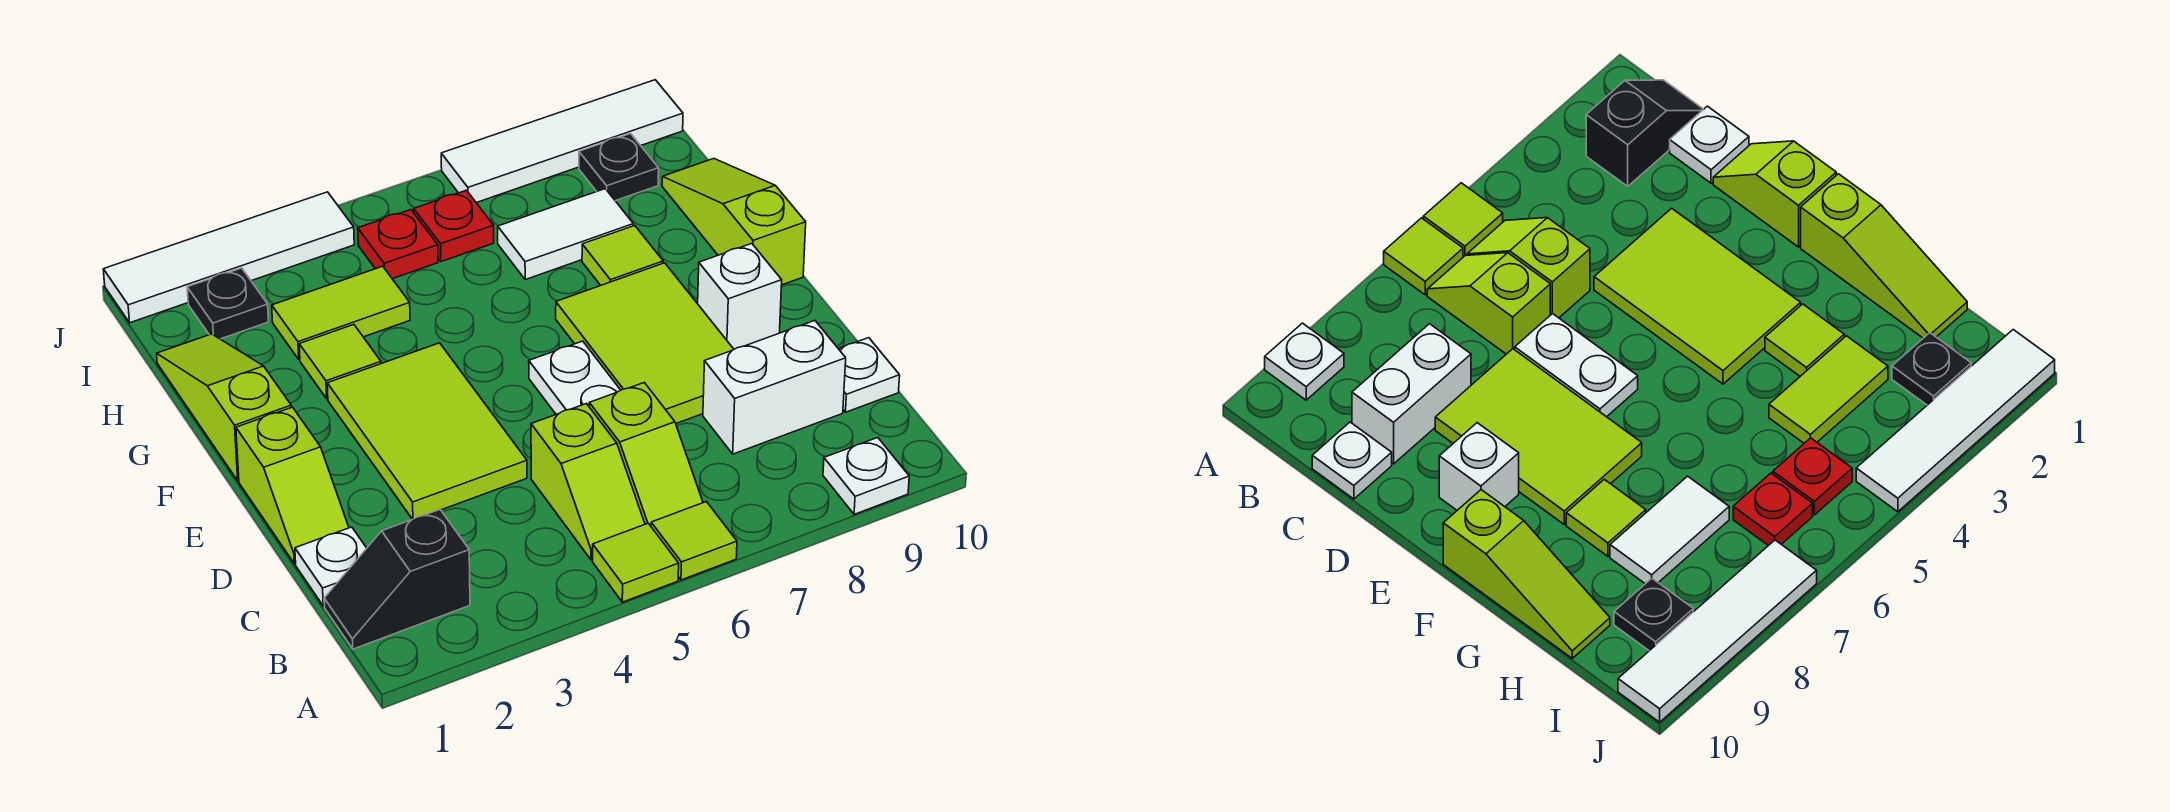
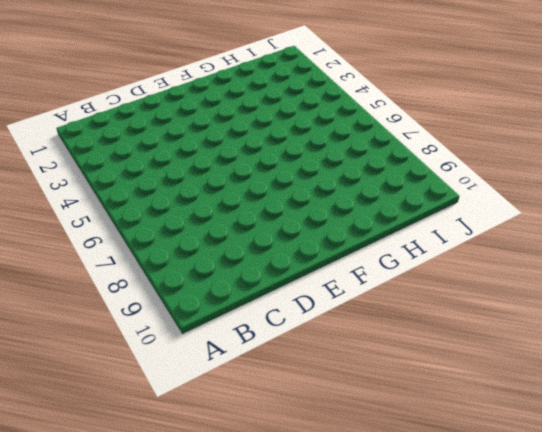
none -> lime tile A5 level 1
none -> lime tile A6 level 1
none -> white plate A9 level 1

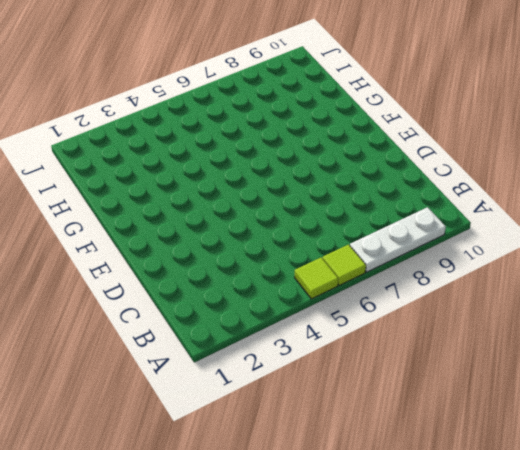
white plate A7:A9 level 1 -> white plate A9 level 1
none -> black slope B1:B2 level 1 top 2
none -> lime slope B5:C5 level 1 top C
none -> lime slope B6:C6 level 1 top C

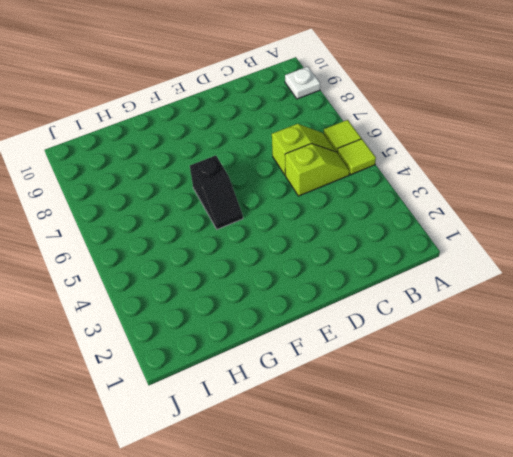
black slope F5:F6 level 1 top 6 -> black slope B1:B2 level 1 top 2
none -> white plate C1 level 1
none -> white brick C8:C9 level 1
none -> white plate C10 level 1

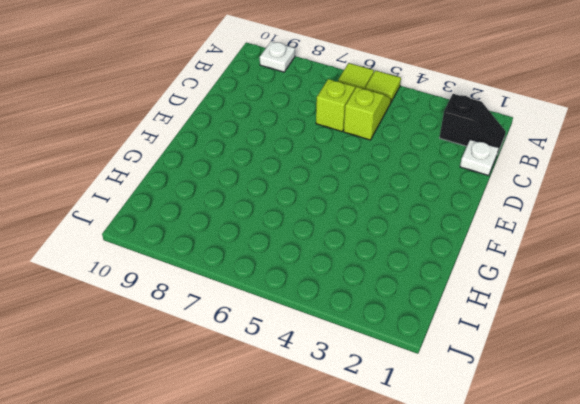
none -> white brick C8:C9 level 1
none -> white plate C10 level 1
none -> lime slope D1:E1 level 1 top E

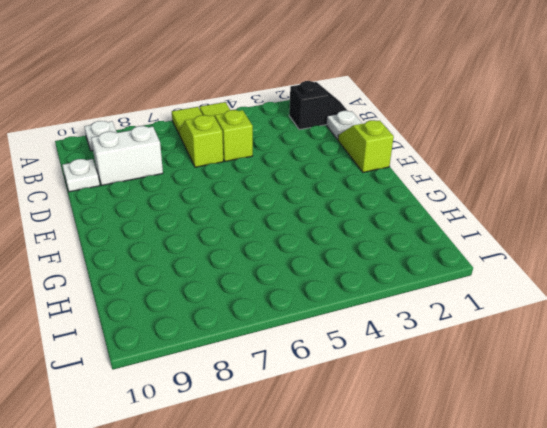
none -> lime tile D3:F4 level 1
none -> white plate D6:E6 level 1
none -> lime tile D7:F8 level 1

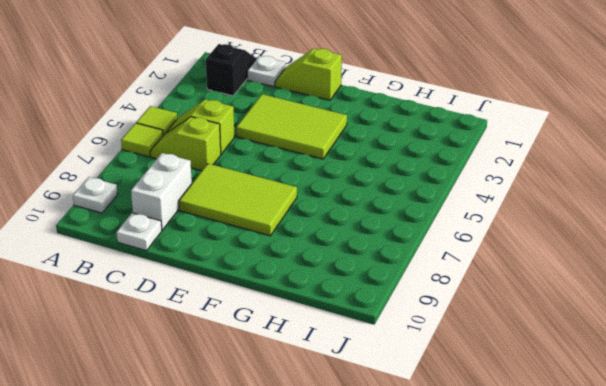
none -> white plate D6:E6 level 1
none -> white brick E9 level 1
none -> lime slope F1:H1 level 1 top F

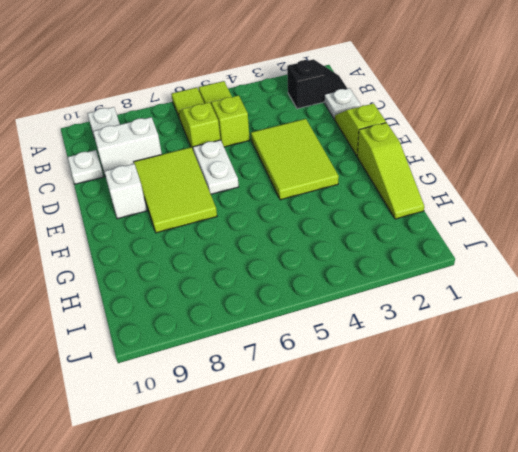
none -> lime slope F10:H10 level 1 top F
none -> lime tile G3 level 1
none -> lime tile G8 level 1

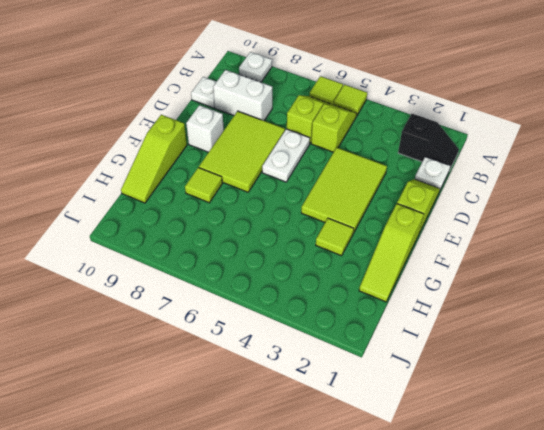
none -> lime tile H3:H4 level 1
none -> white tile H7:H8 level 1
none -> black plate I2 level 1

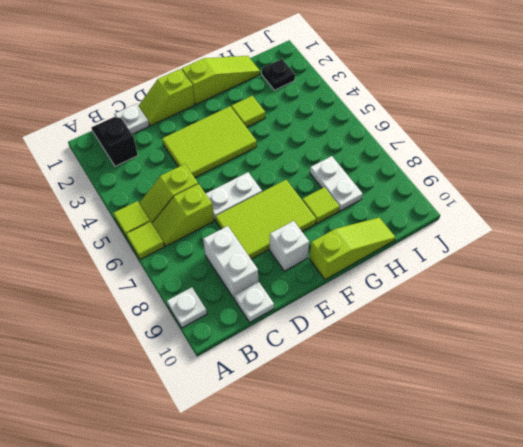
white plate H7:H8 level 1 -> white tile H7:H8 level 1
none -> lime tile H3:H4 level 1
none -> red plate I5 level 1
none -> red plate I6 level 1

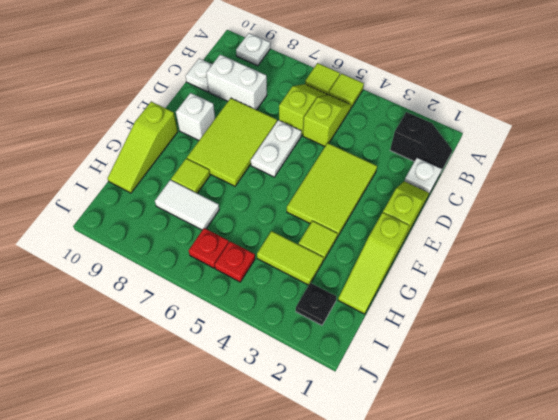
none -> black plate I9 level 1
none -> white tile J1:J4 level 1
none -> white tile J7:J10 level 1

